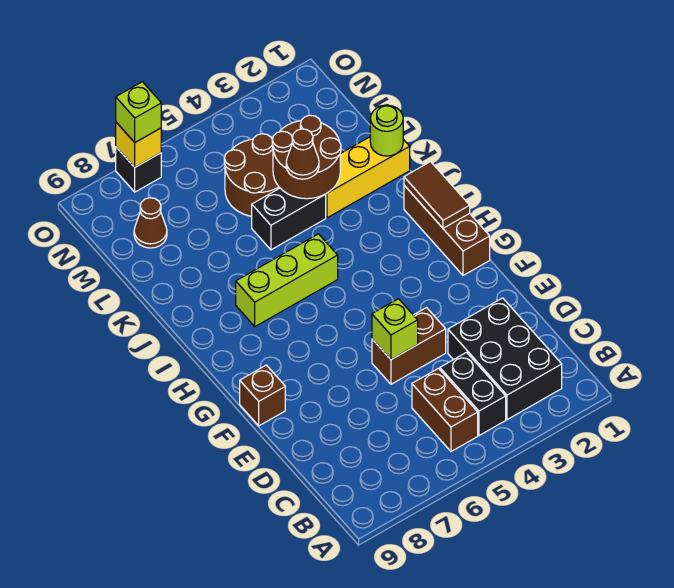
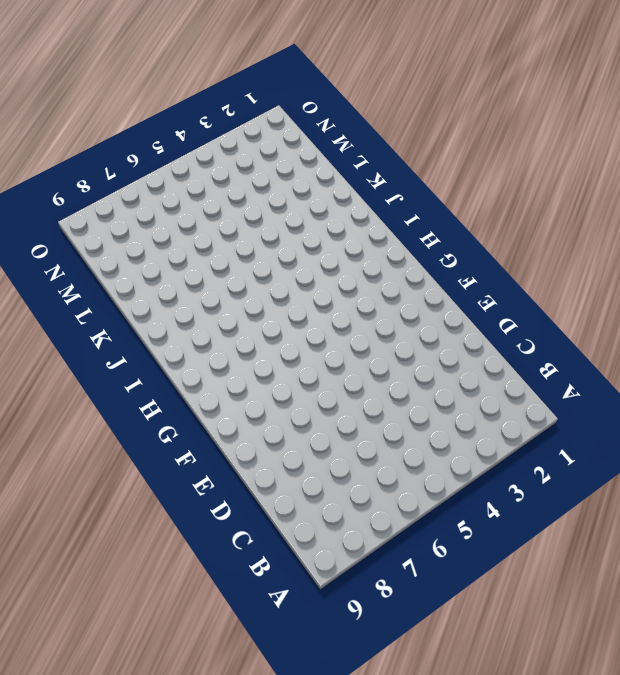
none -> black brick B2:D3 level 1
none -> black brick B4:C4 level 1
none -> brown brick B5:C5 level 1

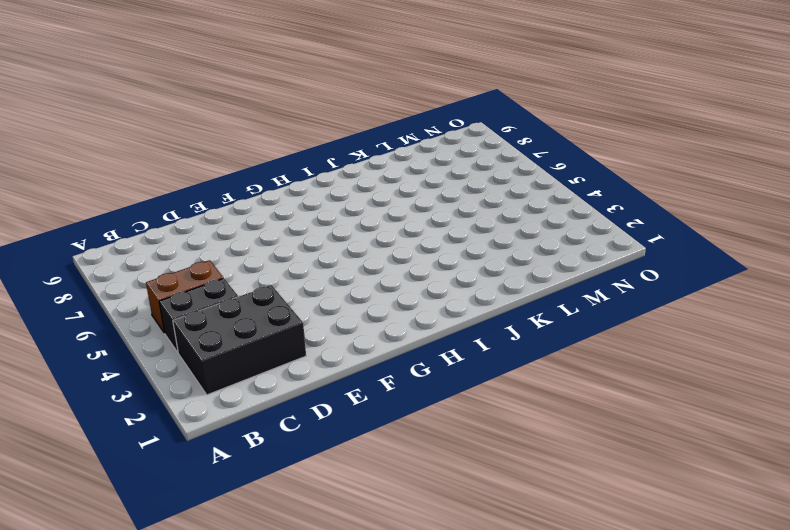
none -> brown brick E4:E5 level 1
none -> brown brick F9 level 1
none -> brown brick G1:I1 level 1

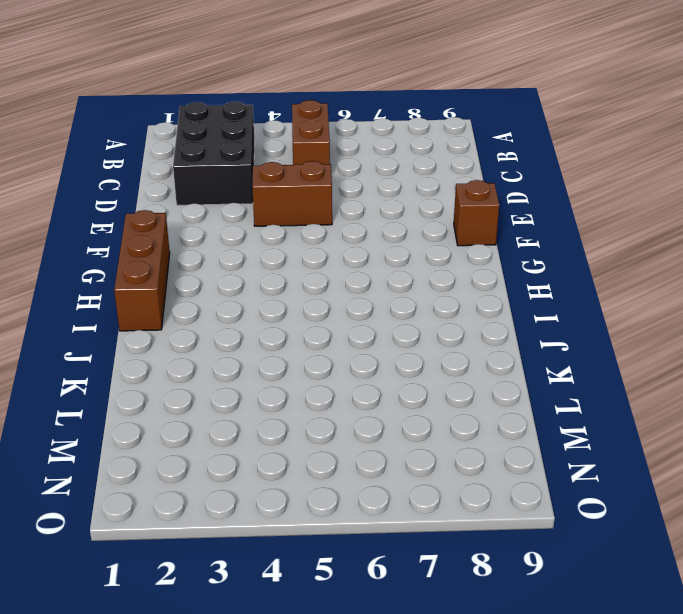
none -> black brick B4:C4 level 1
none -> lime brick I5:I7 level 1
none -> yellow brick K1:K3 level 1

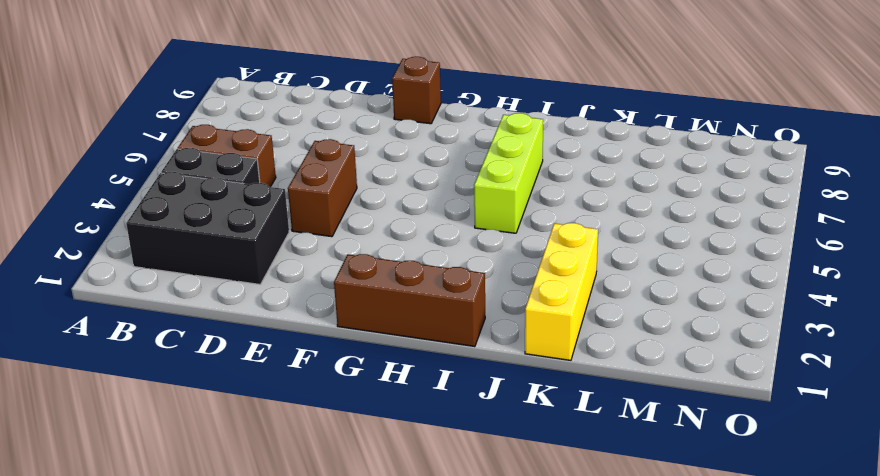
none -> black brick K4:K5 level 1
none -> brown round brick L4:M5 level 1
none -> brown cone M8 level 1

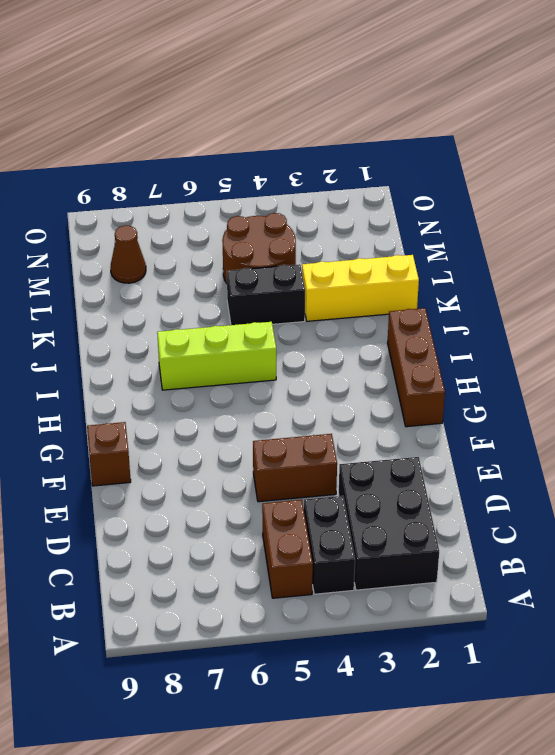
none -> black brick O7 level 1
none -> lime brick E5 level 2
none -> brown tile H1:I1 level 2

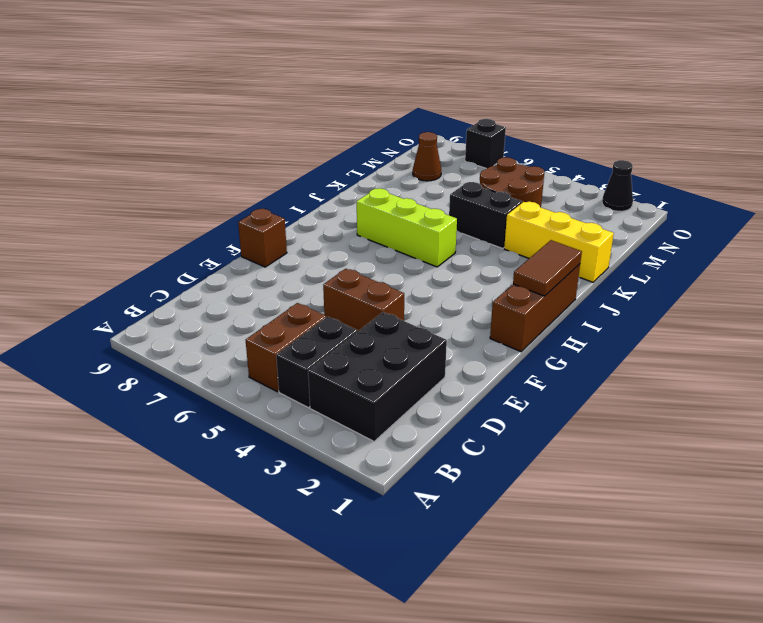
black cone O2 level 1 -> none
none -> lime brick E5 level 2
none -> lime round brick K1 level 2
none -> brown round brick K3:L4 level 2

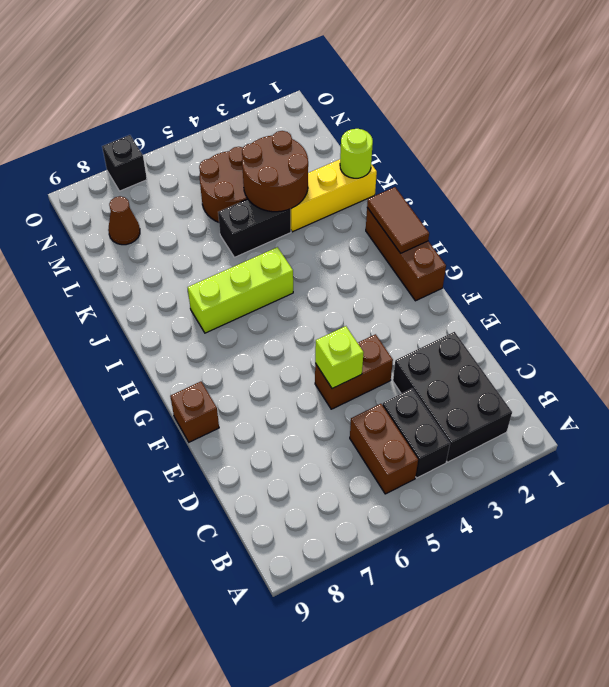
none -> yellow brick O7 level 2
none -> brown cone K4 level 3
none -> lime brick O7 level 3

